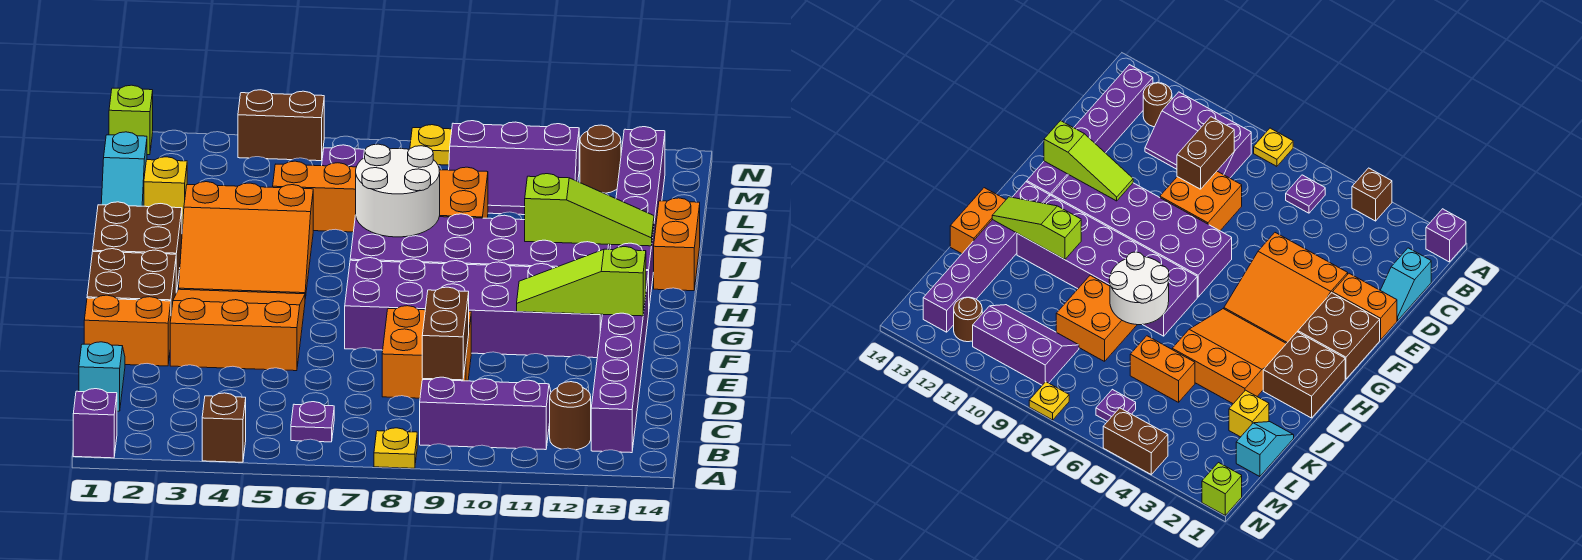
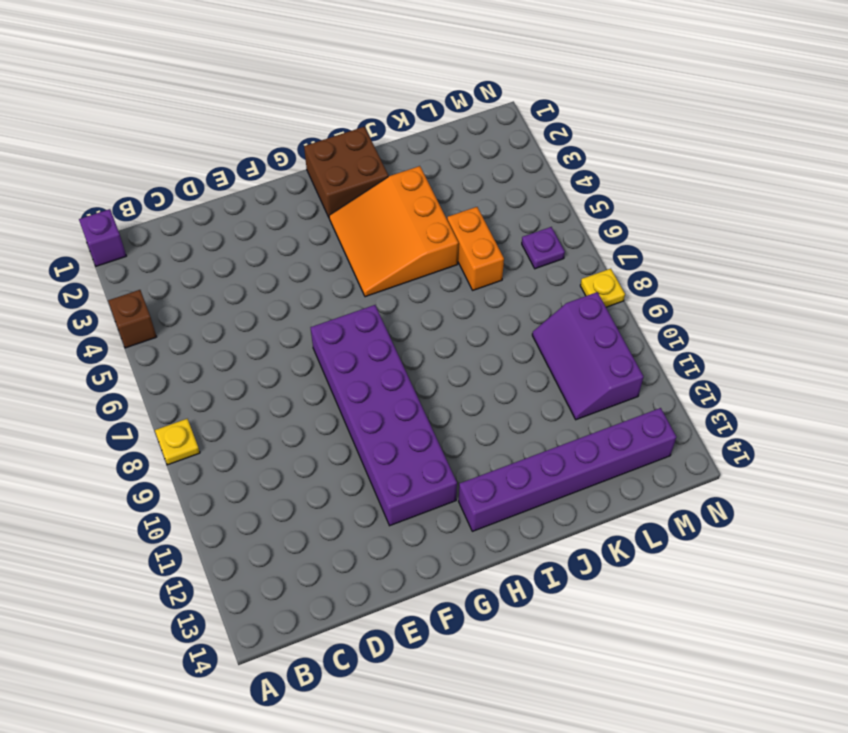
none -> purple plate B6 level 1
none -> purple slope B9:C11 level 1 top B
none -> brown round brick B12 level 1
none -> purple brick B13:G13 level 1

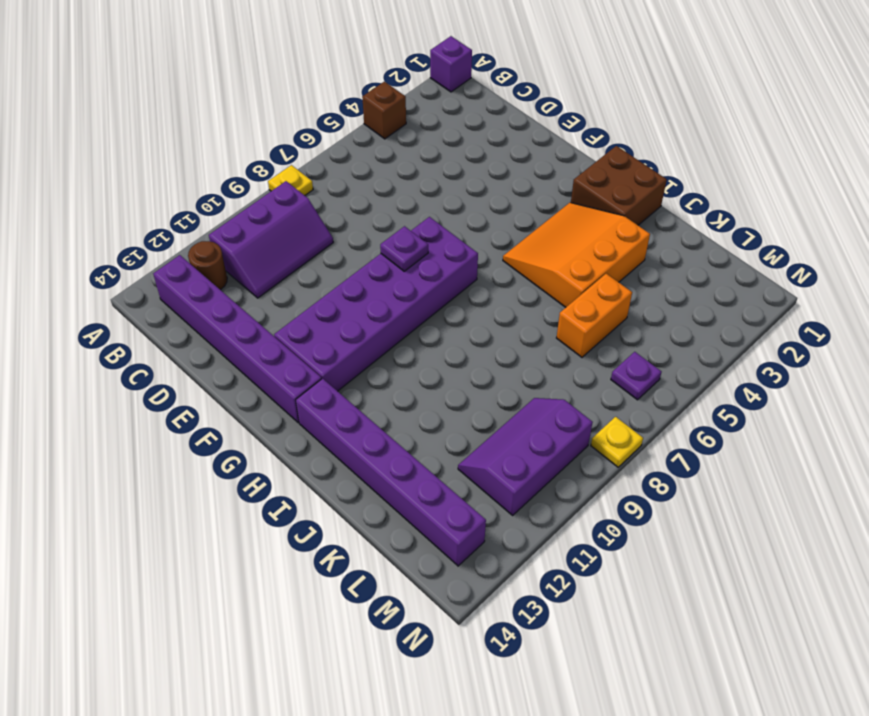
purple plate F8 level 2 -> purple plate B6 level 1
none -> cyan slope C1:D1 level 1 top C
none -> orange brick D8:E9 level 1
none -> orange brick E1:E2 level 1
none -> orange slope E3:G5 level 1 top E

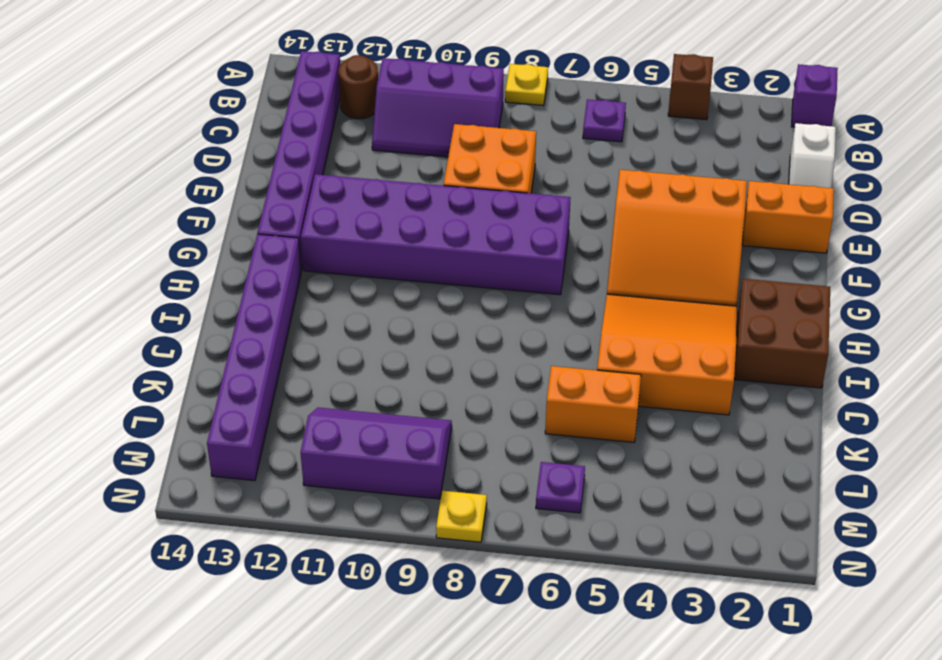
white slope C1:D1 level 1 top C -> cyan slope C1:D1 level 1 top C
none -> brown brick F1:G2 level 1
none -> purple brick H7:I12 level 1
none -> orange brick I14:J14 level 1
none -> orange brick J8:K9 level 1

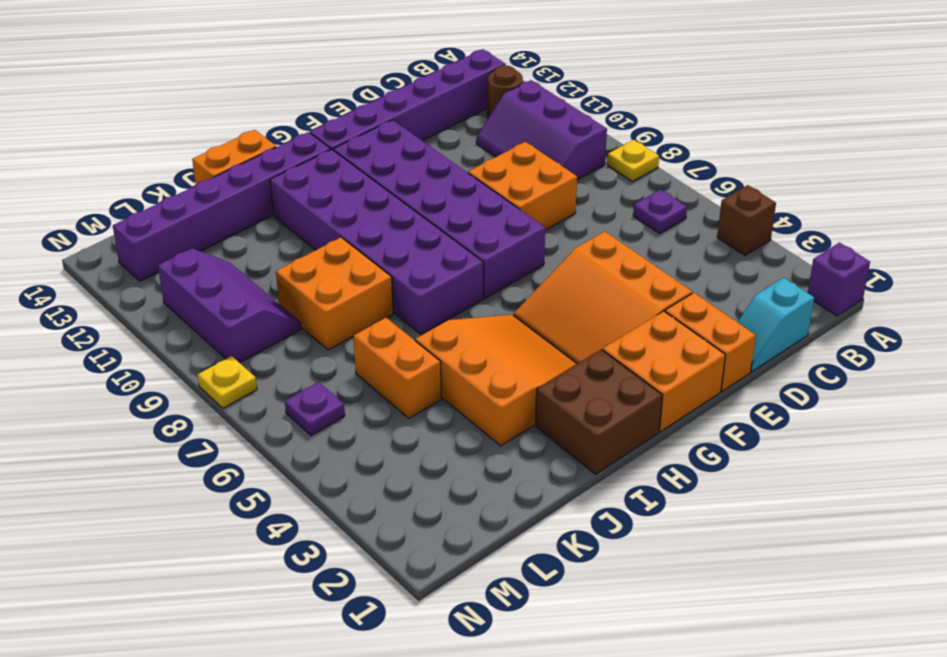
orange brick F1:G2 level 1 -> brown brick F1:G2 level 1
none -> cyan slope K1:L1 level 1 top L
none -> yellow brick K2 level 1
none -> brown round brick M12 level 1
none -> lime brick N1 level 1

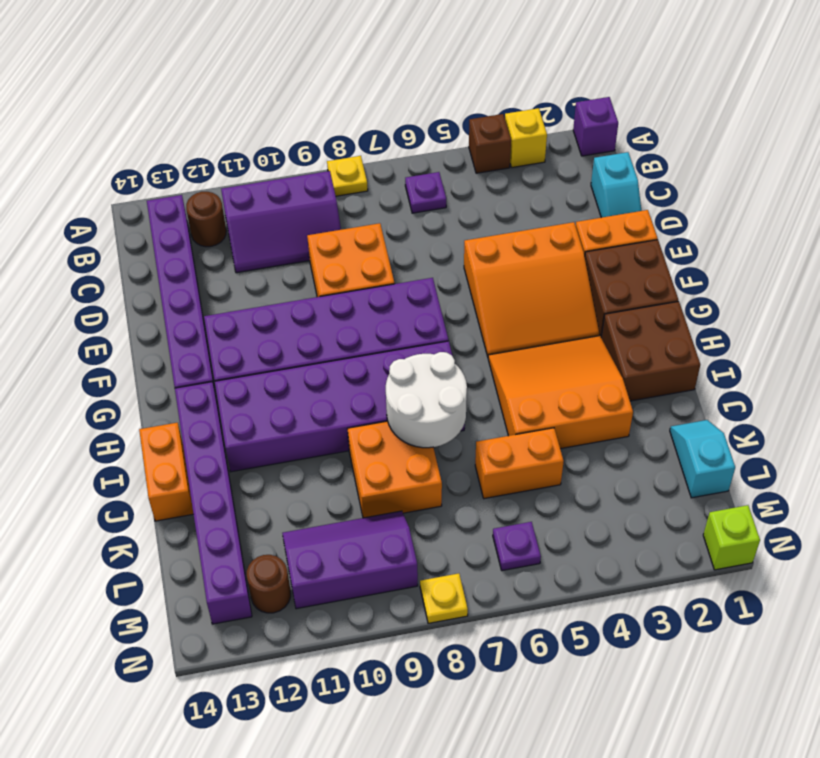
yellow brick A3 level 1 -> yellow brick K2 level 1
none -> brown brick N4:N5 level 1
none -> brown brick C9:D9 level 2
none -> lime slope F11:F13 level 2 top 13
none -> lime slope I11:I13 level 2 top 11

